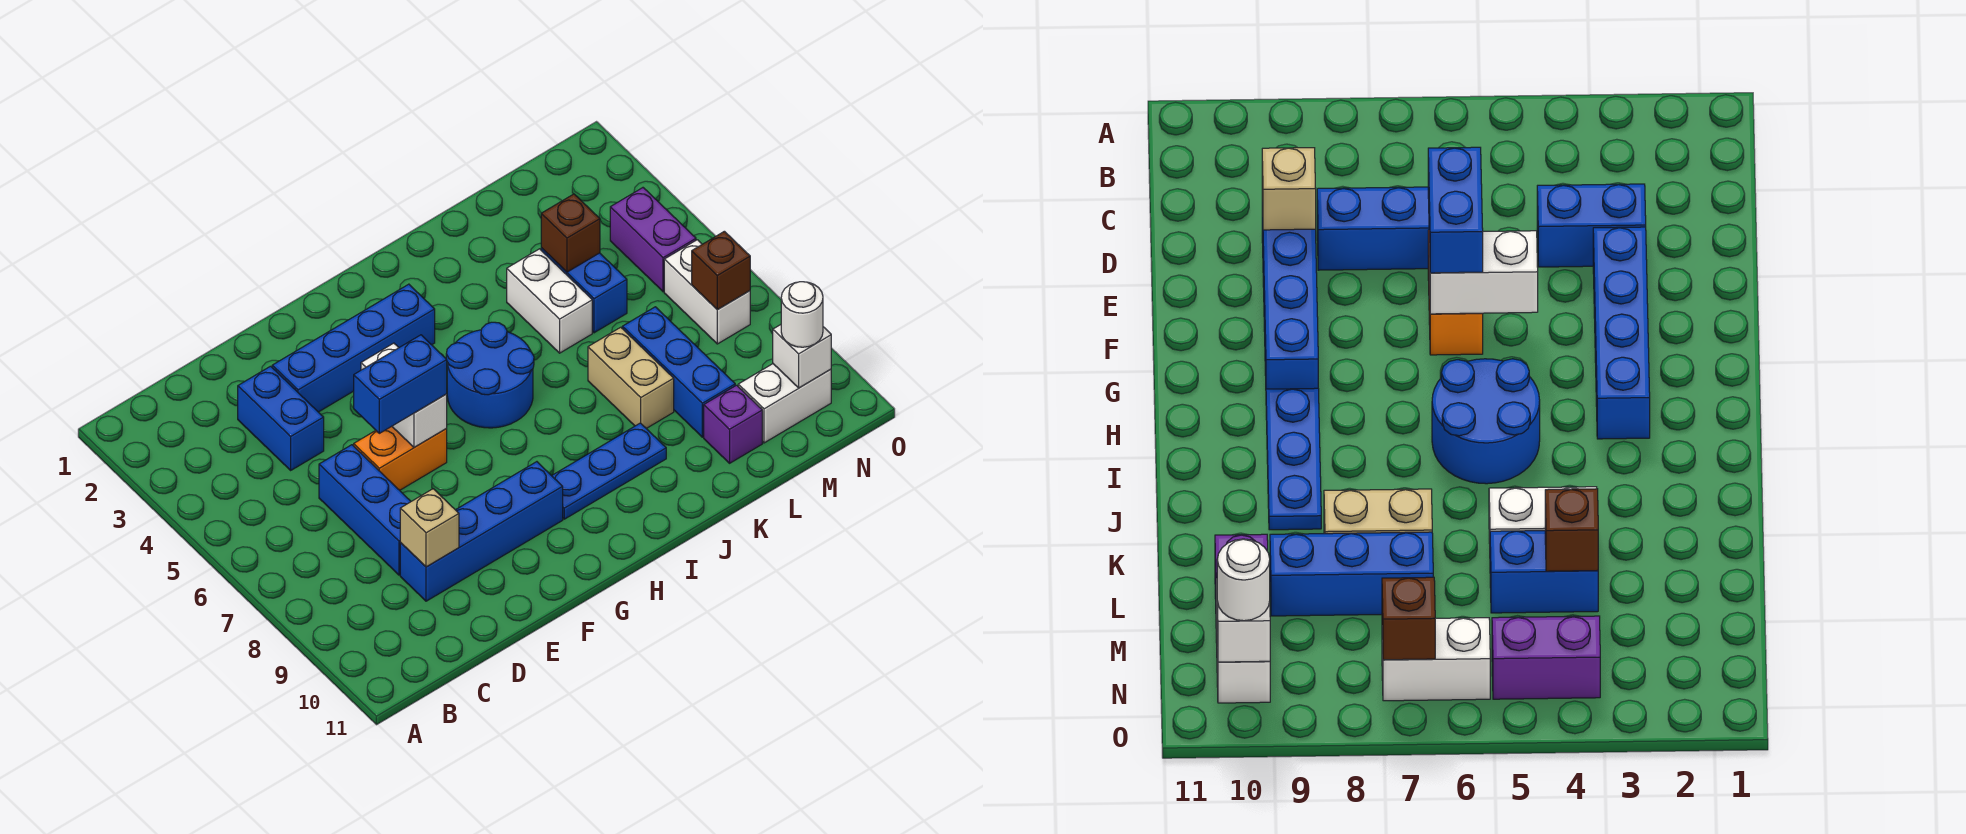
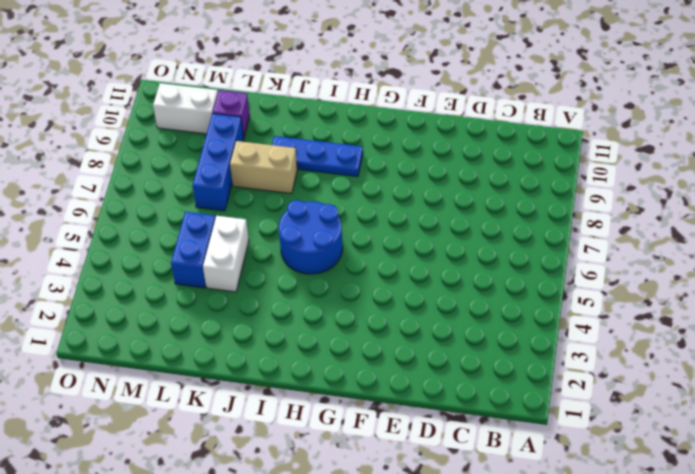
tan brick J8:K8 level 1 -> tan brick K7:K8 level 1
none -> blue brick D3:D4 level 1
none -> blue brick D6:D8 level 1
none -> blue brick D9:G9 level 1

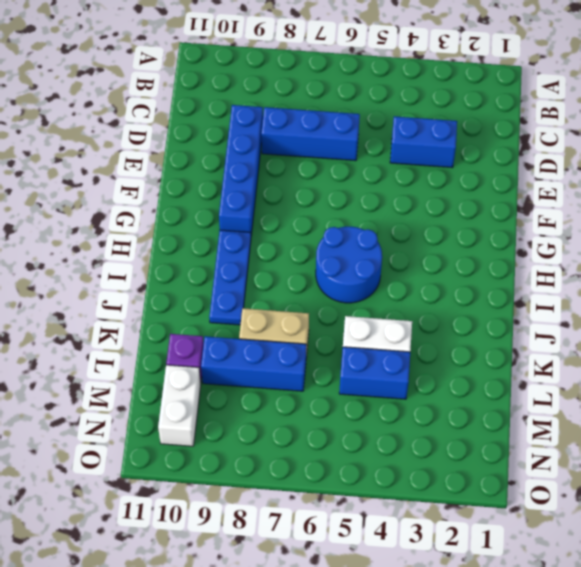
none -> blue brick E3:H3 level 1
none -> orange brick E6:F6 level 1
none -> purple brick N4:N5 level 1

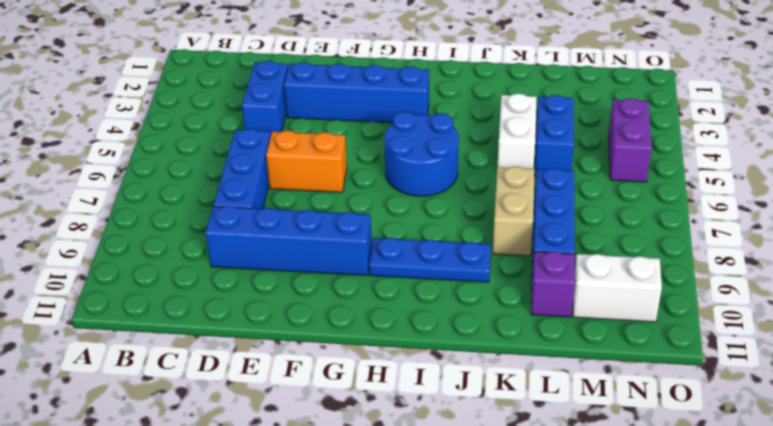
none -> white brick N6:N7 level 1
none -> tan brick D9 level 2
none -> white brick F5:F6 level 2

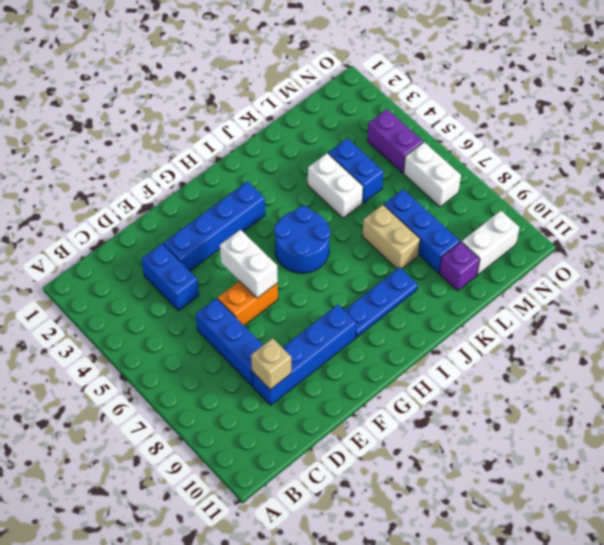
none -> brown brick L4 level 2
none -> brown brick N7 level 2
none -> white brick N10 level 2

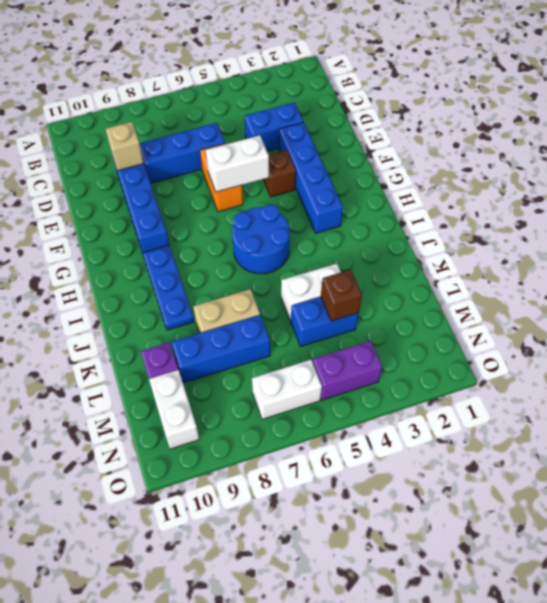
brown brick F4 level 1 -> brown brick N7 level 2
none -> white brick N10 level 2
none -> blue brick E6:F6 level 3
none -> white round brick N10 level 3

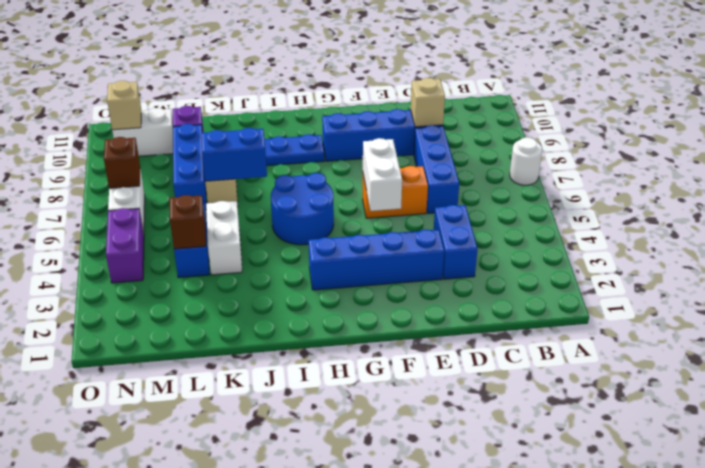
white round brick A7 level 1 -> white round brick N10 level 3
blue brick J7:K7 level 2 -> blue brick E6:F6 level 3
tan brick N10 level 2 -> white brick N10 level 2

